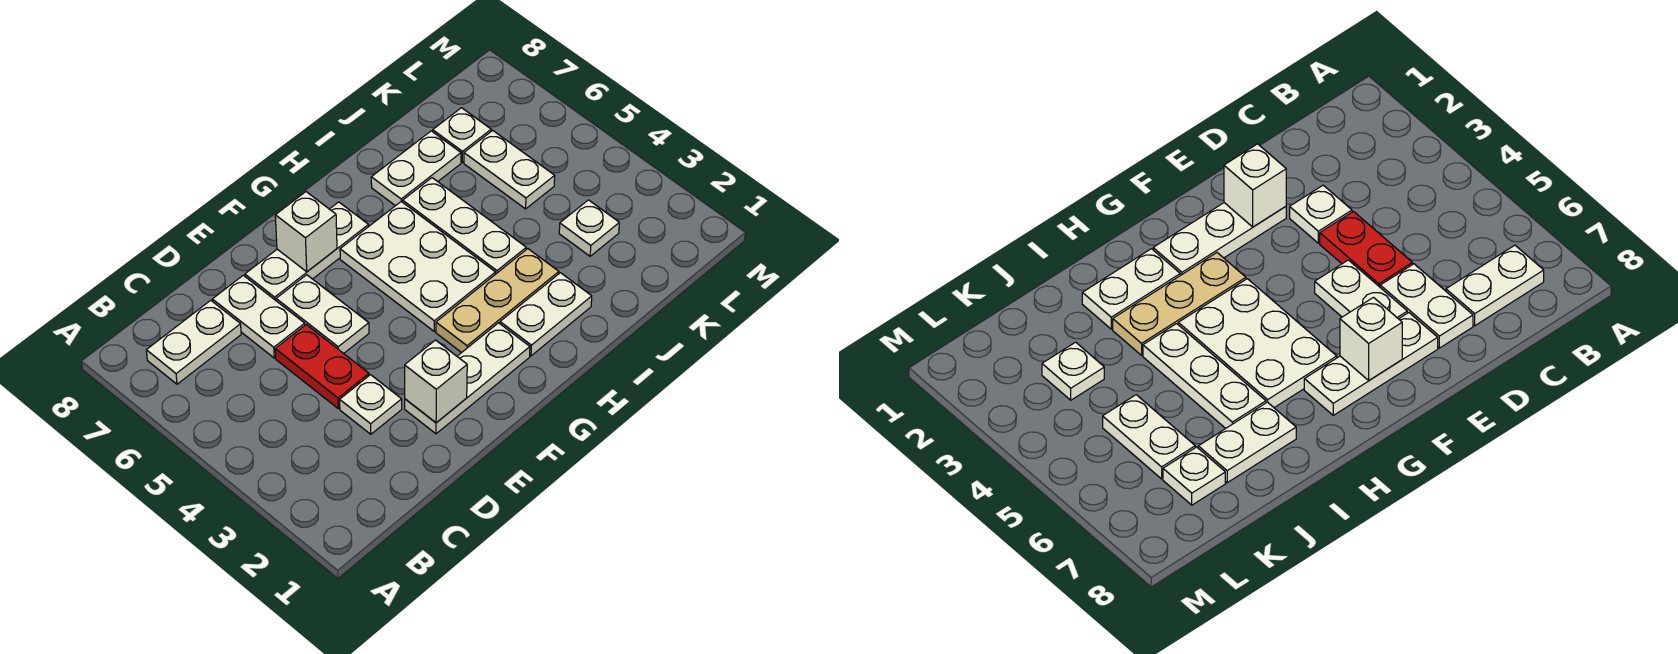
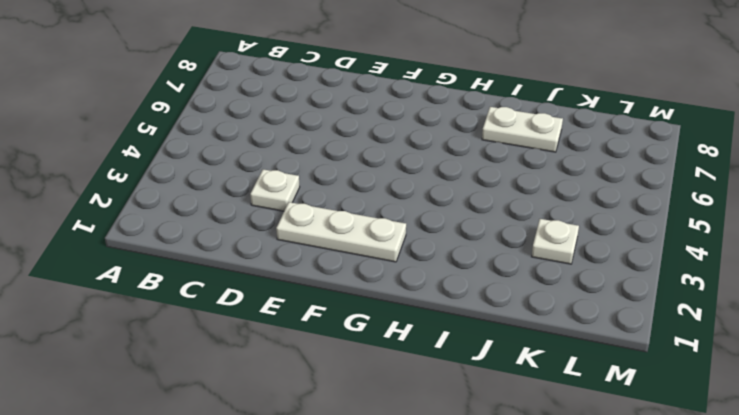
none -> white plate B7:C7 level 1
none -> red plate D4:D5 level 1
none -> white plate D6:D7 level 1

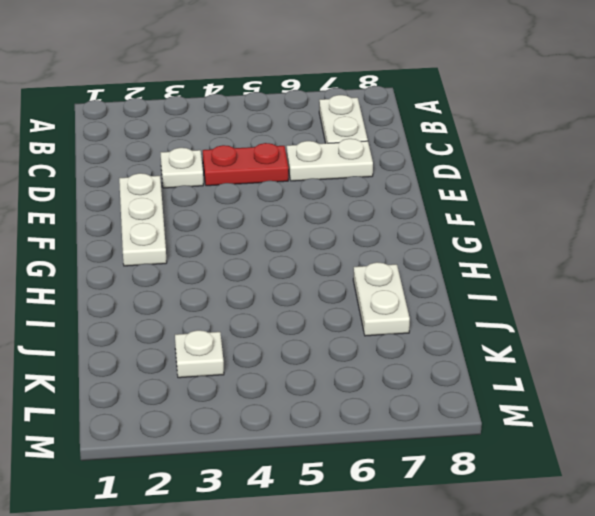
none -> white plate E5:E6 level 1
none -> white plate E7:G7 level 1
none -> tan plate G3:I3 level 1

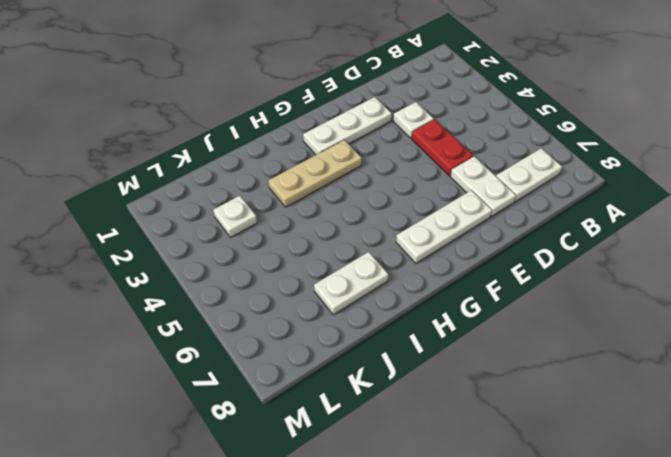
none -> white plate E5:E6 level 1
none -> white plate G4:H6 level 1
none -> white plate H2:I2 level 1

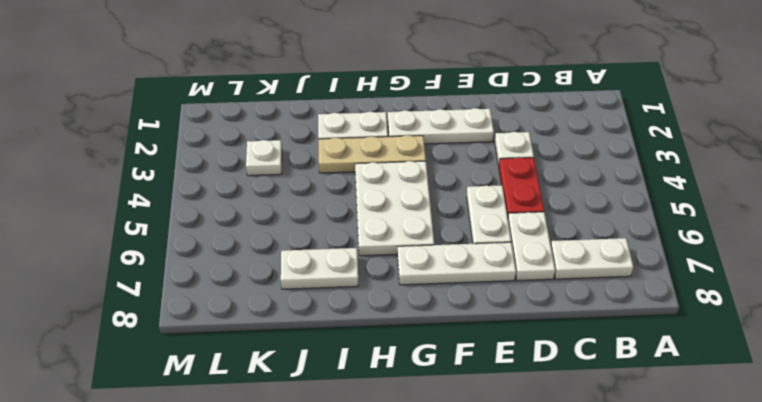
none -> white plate I4:I6 level 1
none -> white plate K5:K6 level 1
none -> white plate K7 level 1

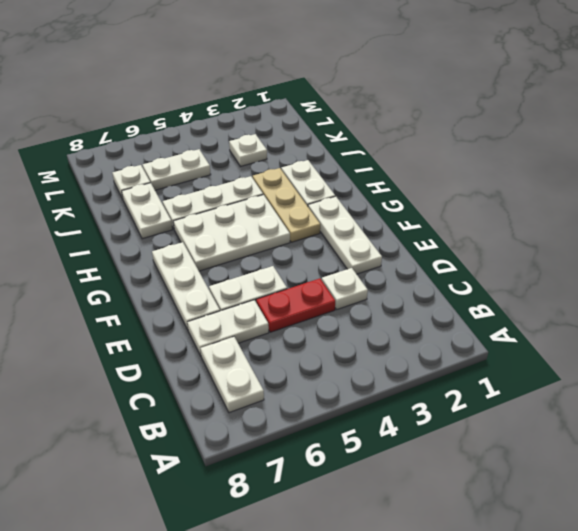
none -> white brick E2 level 2
none -> white brick F7 level 2

